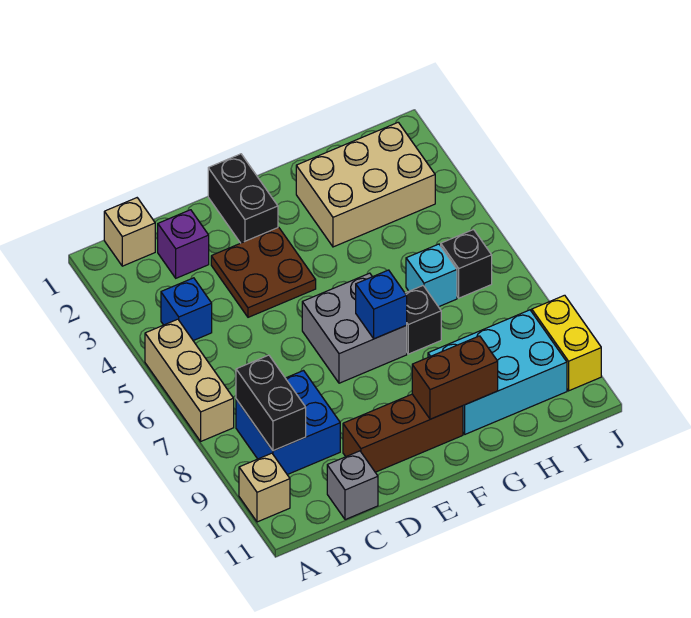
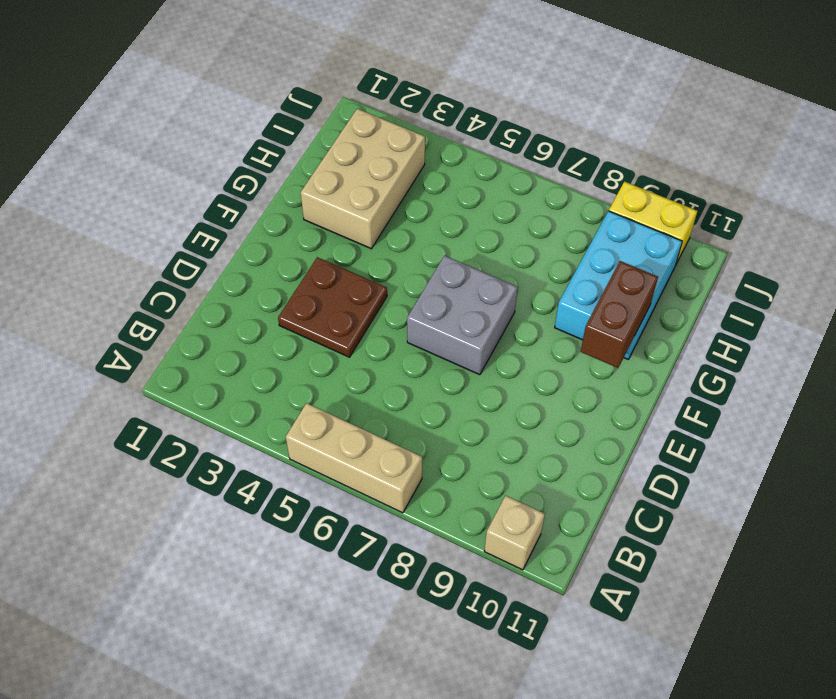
none -> tan brick B1 level 1
none -> blue brick B4 level 1
none -> blue brick B8:C9 level 1

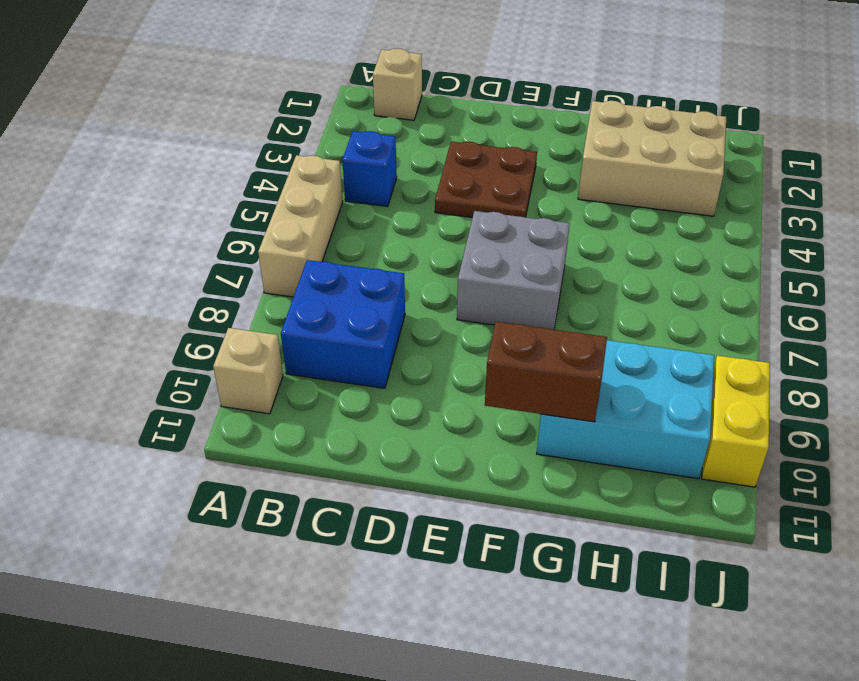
none -> purple brick C2 level 1
none -> grey brick C11 level 1
none -> brown brick D10:F10 level 1

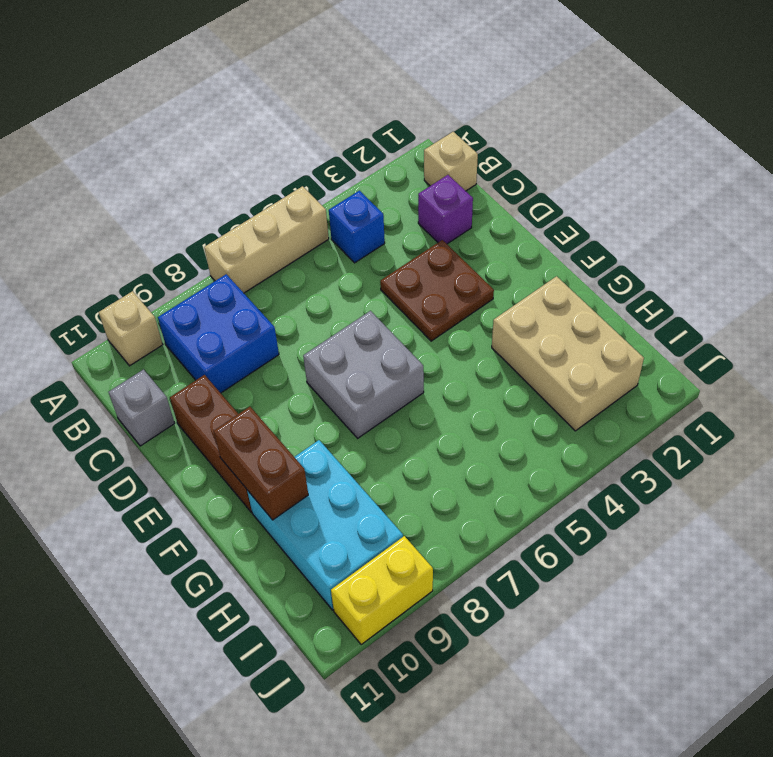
none -> black brick E1:E2 level 1
none -> black brick G7 level 1
none -> cyan brick H6 level 1

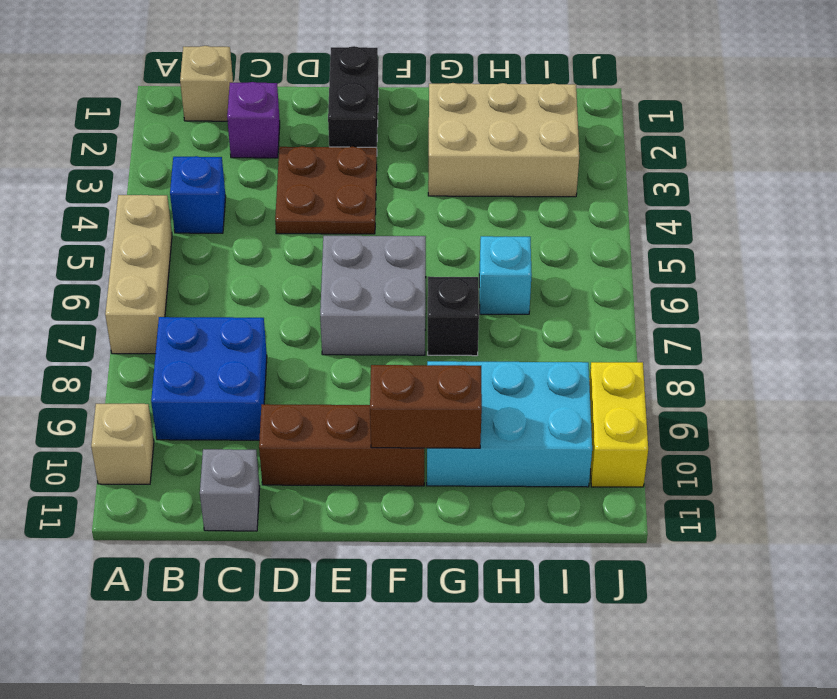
none -> black brick I6 level 1
none -> black brick B8:B9 level 2
none -> blue brick F7 level 2

